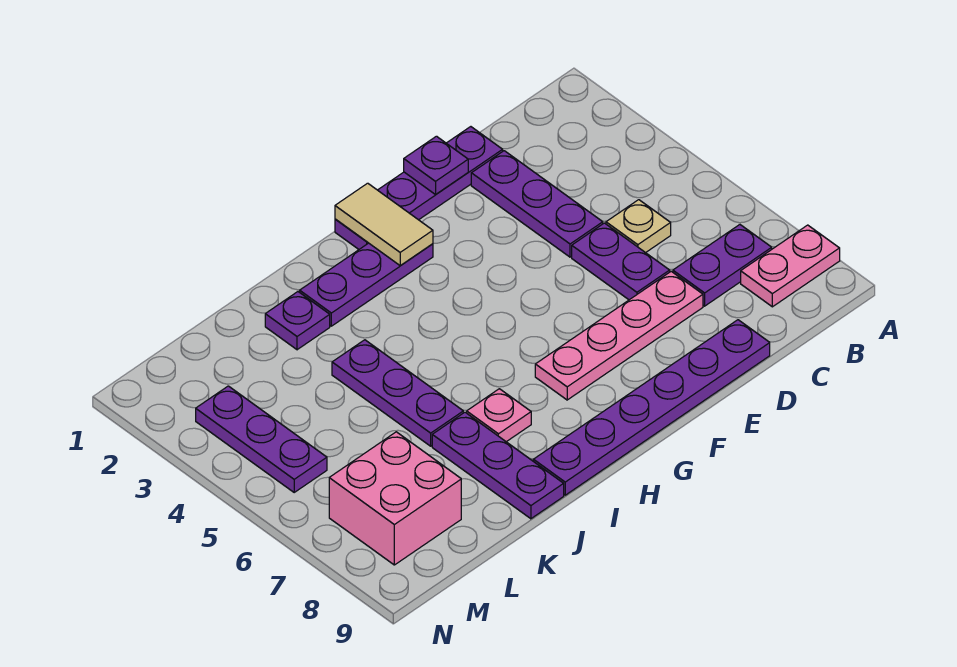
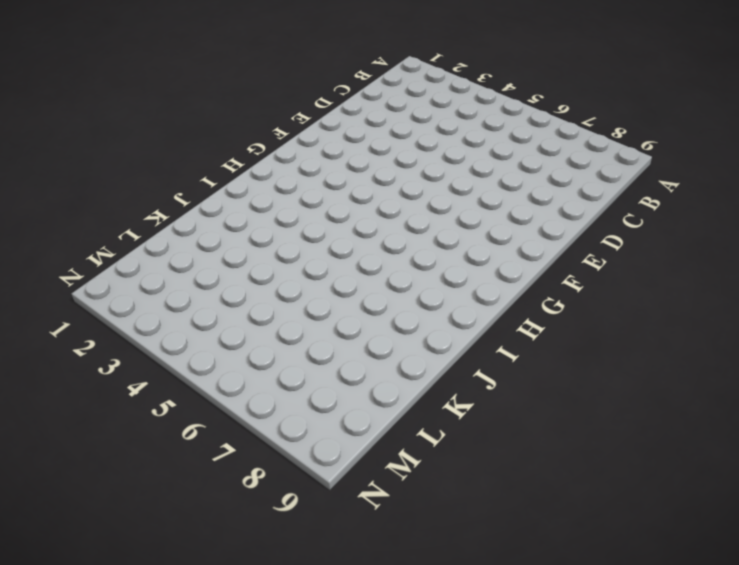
none -> pink plate A8:B8 level 1
none -> purple plate B7:C7 level 1
none -> tan plate C5 level 1

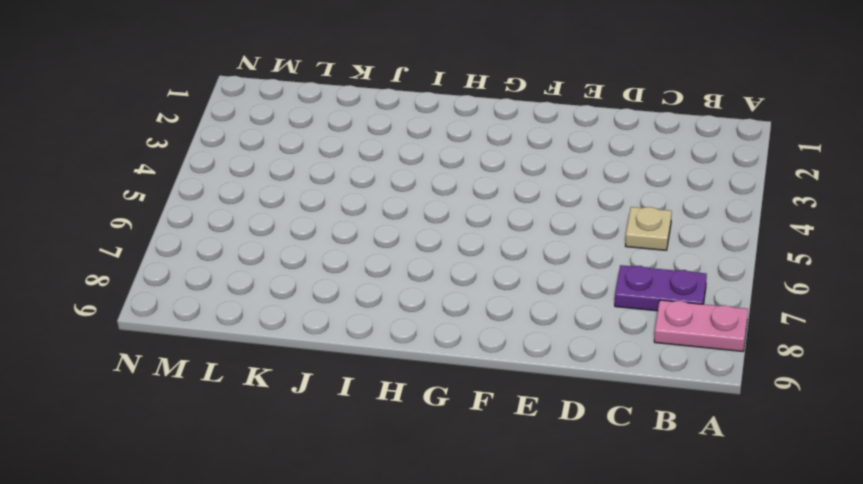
none -> purple plate D1:G1 level 1
none -> purple plate D2:D4 level 1
none -> purple plate D5:D6 level 1

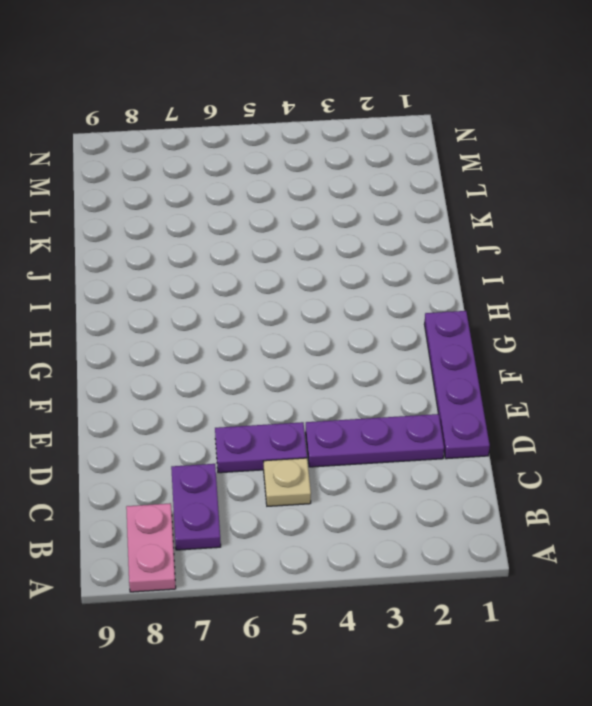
none -> pink plate D7:G7 level 1
none -> purple plate D9:I9 level 1
none -> purple plate G2:I2 level 1

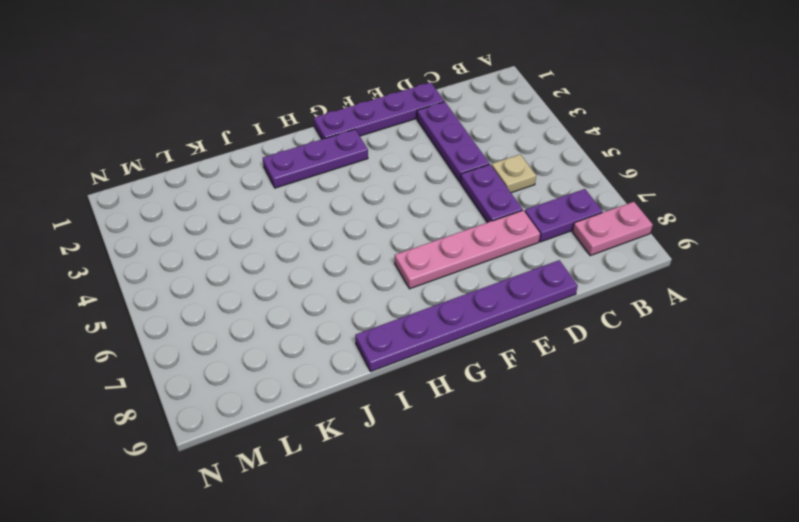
none -> pink plate I7 level 1
none -> purple plate J2 level 1
none -> purple plate J4:J6 level 1

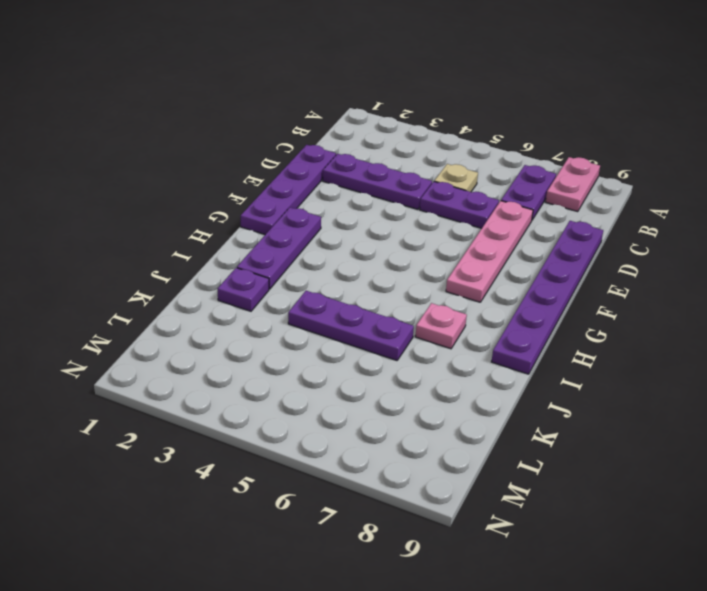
none -> purple plate J7:J9 level 1
none -> pink brick L7:M8 level 1
none -> purple plate M3:M5 level 1

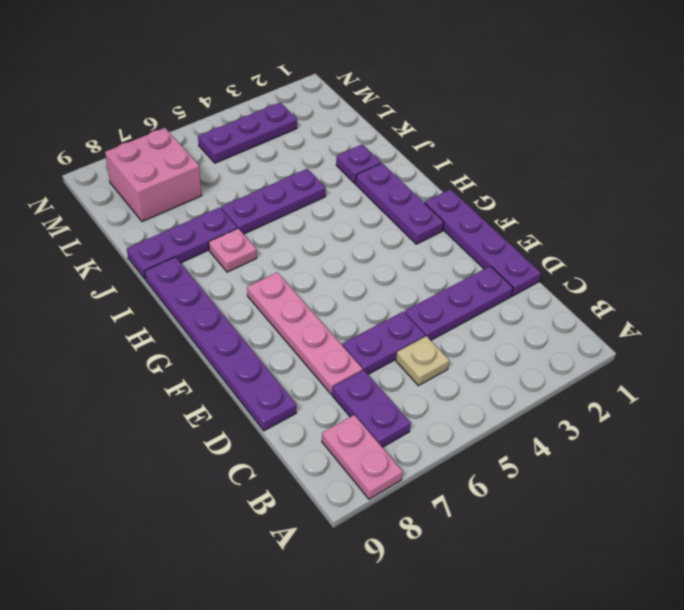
none -> purple plate E1 level 2
none -> tan tile G1:G2 level 2

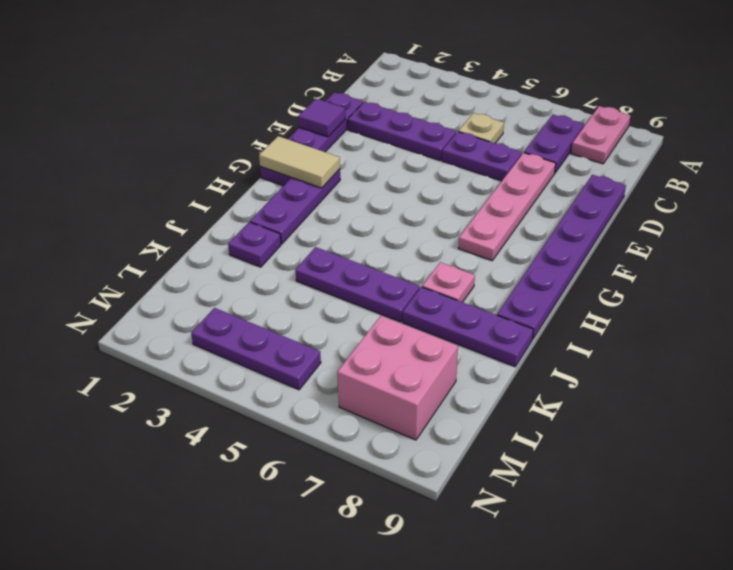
purple tile E1 level 2 -> purple plate E1 level 2

